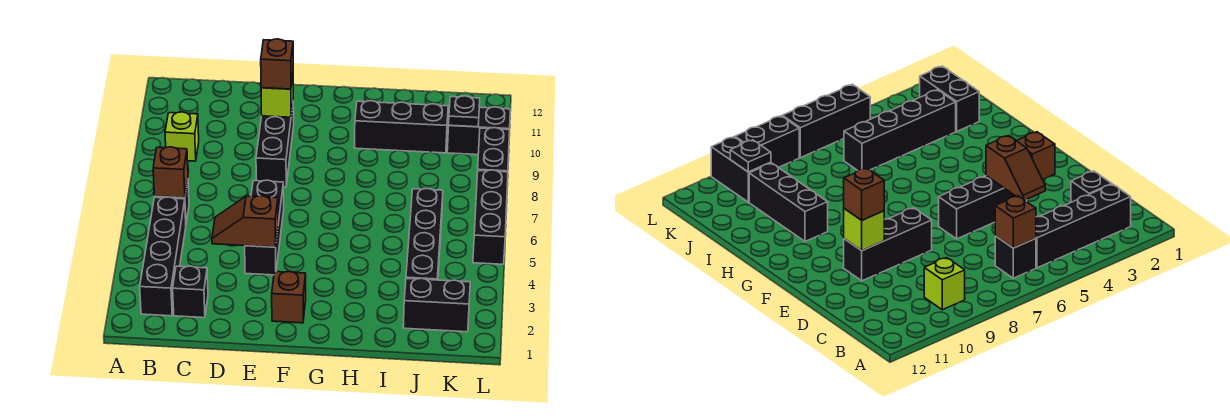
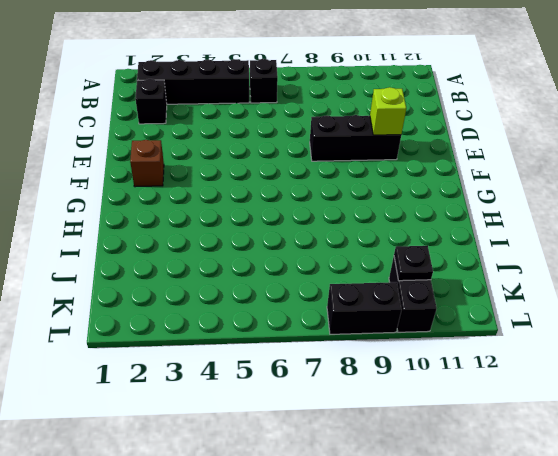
none -> lime brick B9 level 1
none -> black brick E4:E6 level 1
none -> black brick H10:J10 level 1

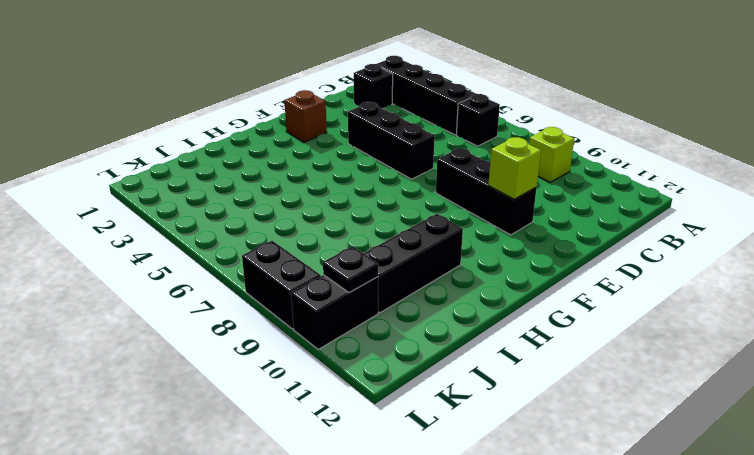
none -> black brick J2:K2 level 1
none -> black brick J3:J6 level 1
none -> black brick L5:L7 level 1

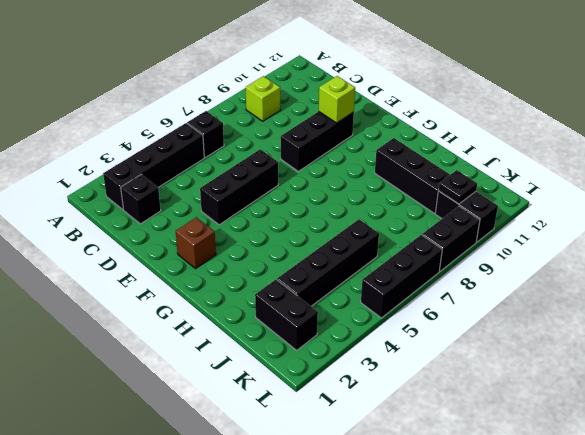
none -> brown brick B6 level 2
none -> brown slope D4:E4 level 2 top E
none -> brown brick E10 level 3

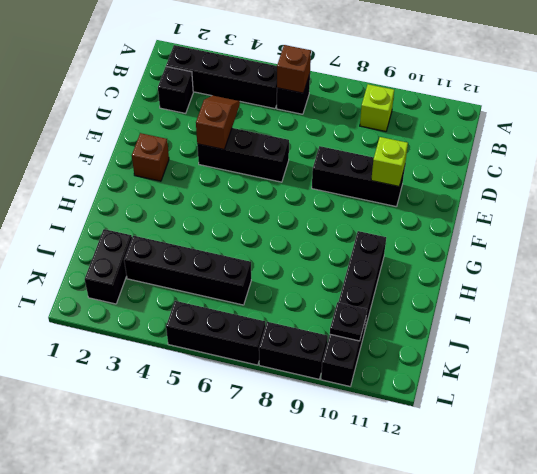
none -> brown brick E10 level 3

